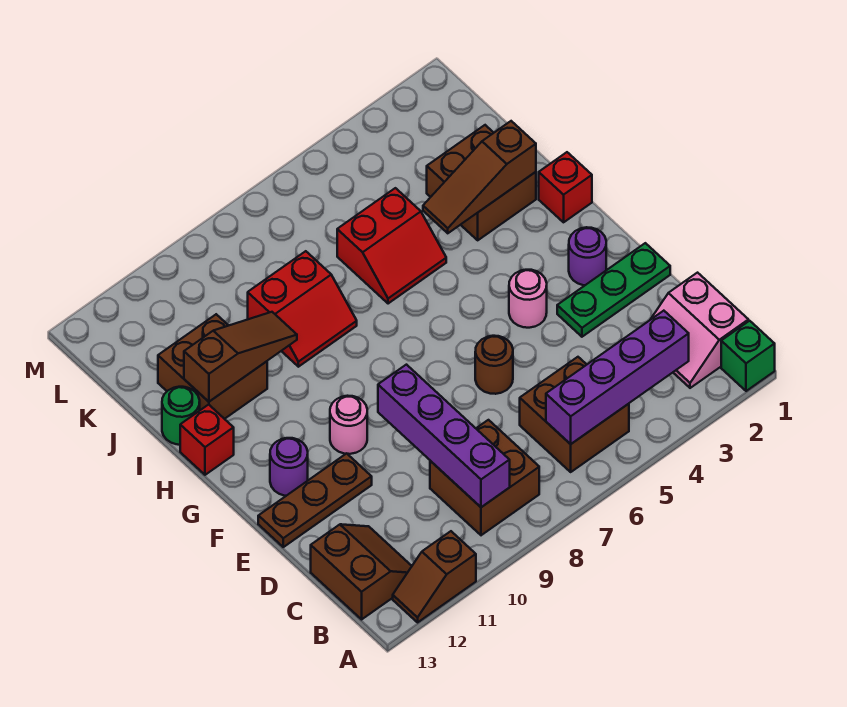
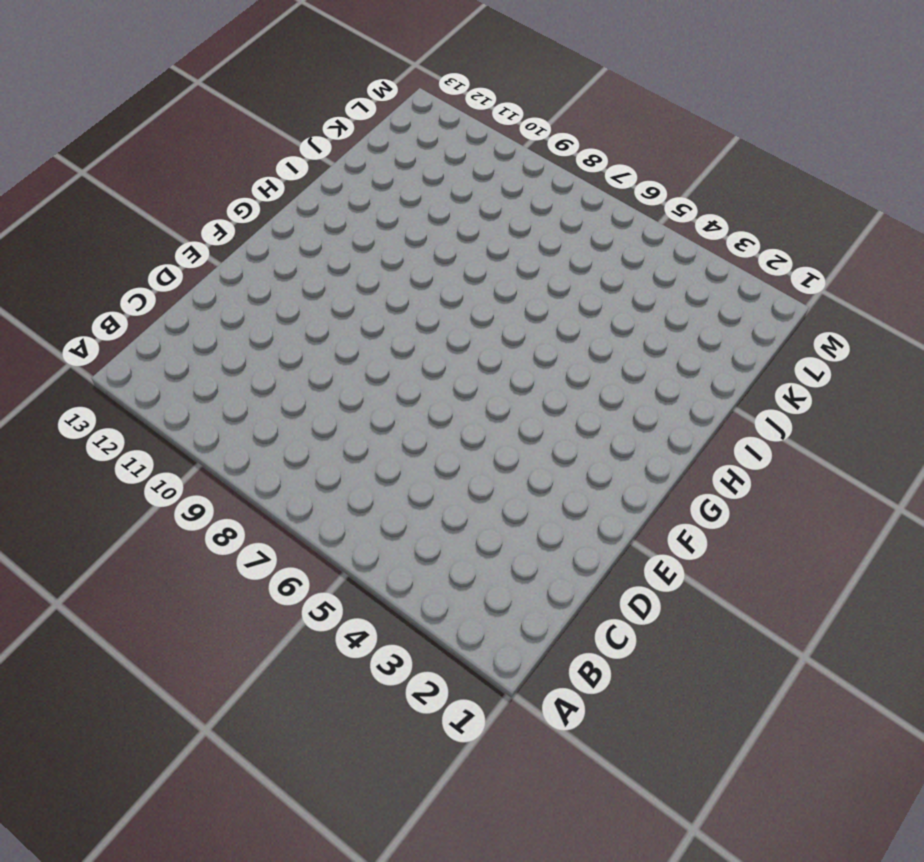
none -> green brick A1 level 1
none -> brown slope A11:A12 level 1 top 11
none -> pink slope B1:C2 level 1 top 1

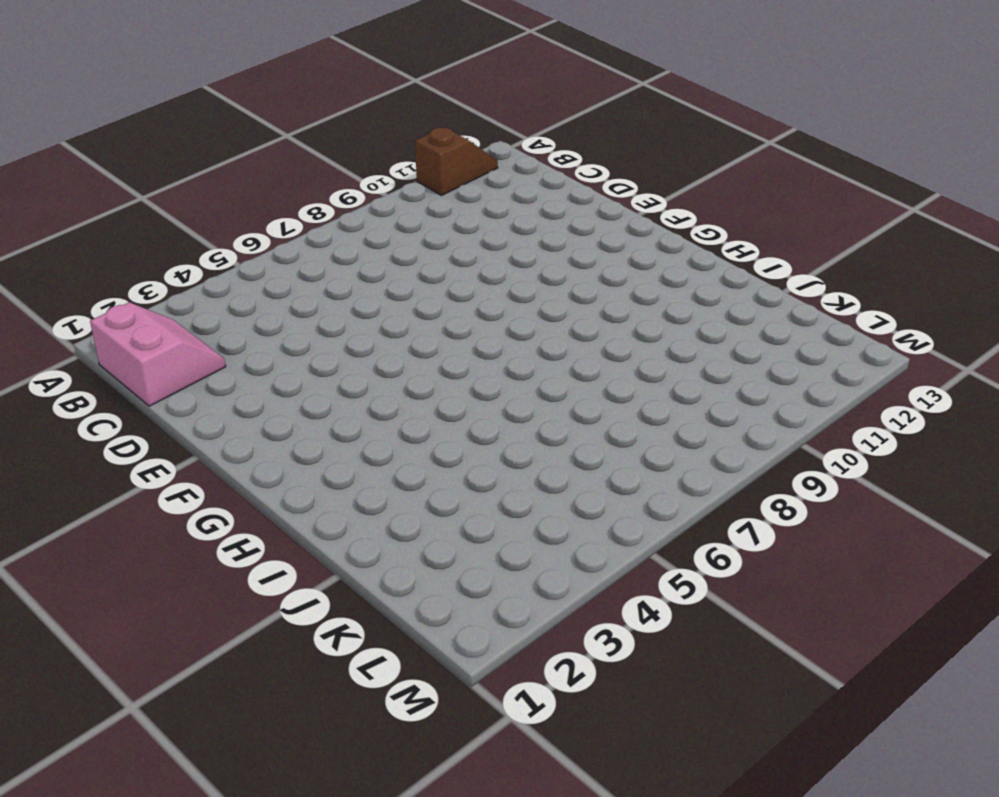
none -> green brick A1 level 1
none -> brown brick B5:C6 level 1
none -> brown brick B8:C9 level 1

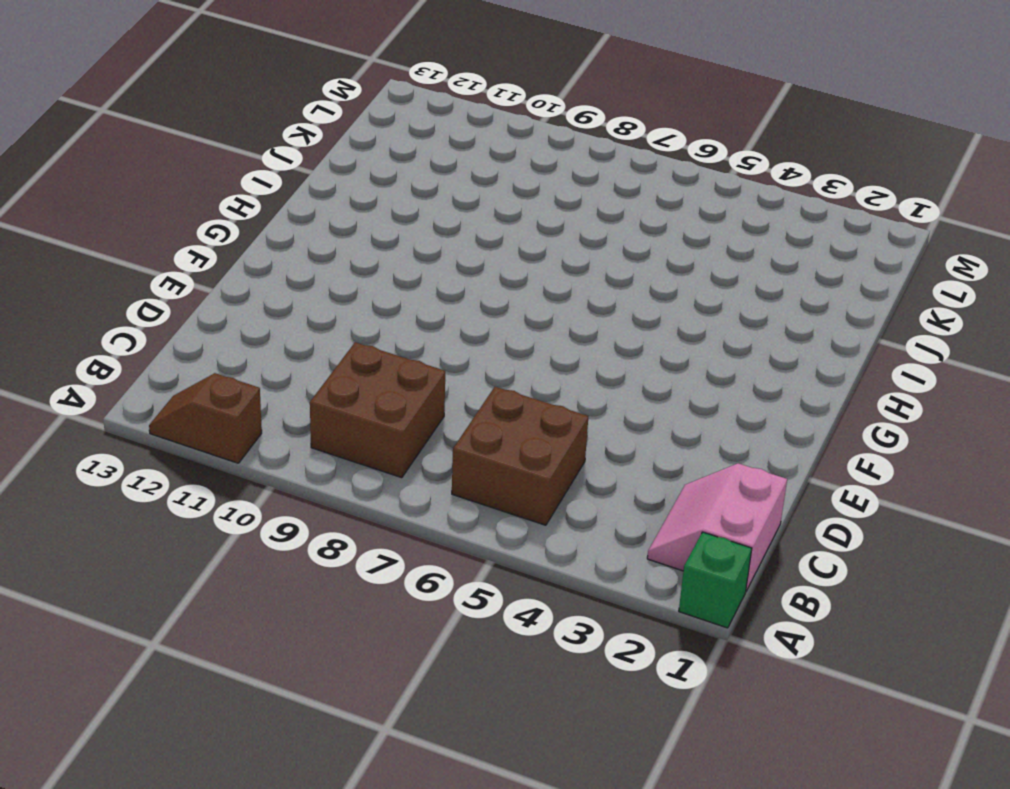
none -> brown slope B12:C13 level 1 top 13
none -> green plate E1:E3 level 1
none -> brown round brick E6 level 1

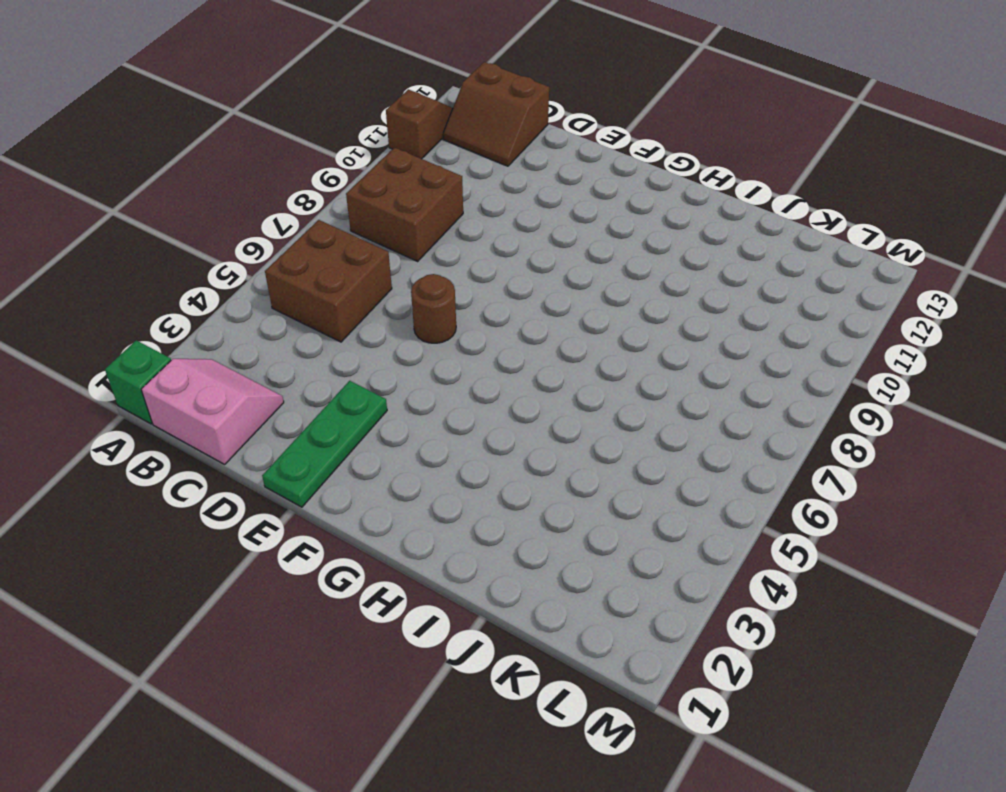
none -> brown plate E11:E13 level 1
none -> purple round brick F2 level 1
none -> pink round brick F4 level 1

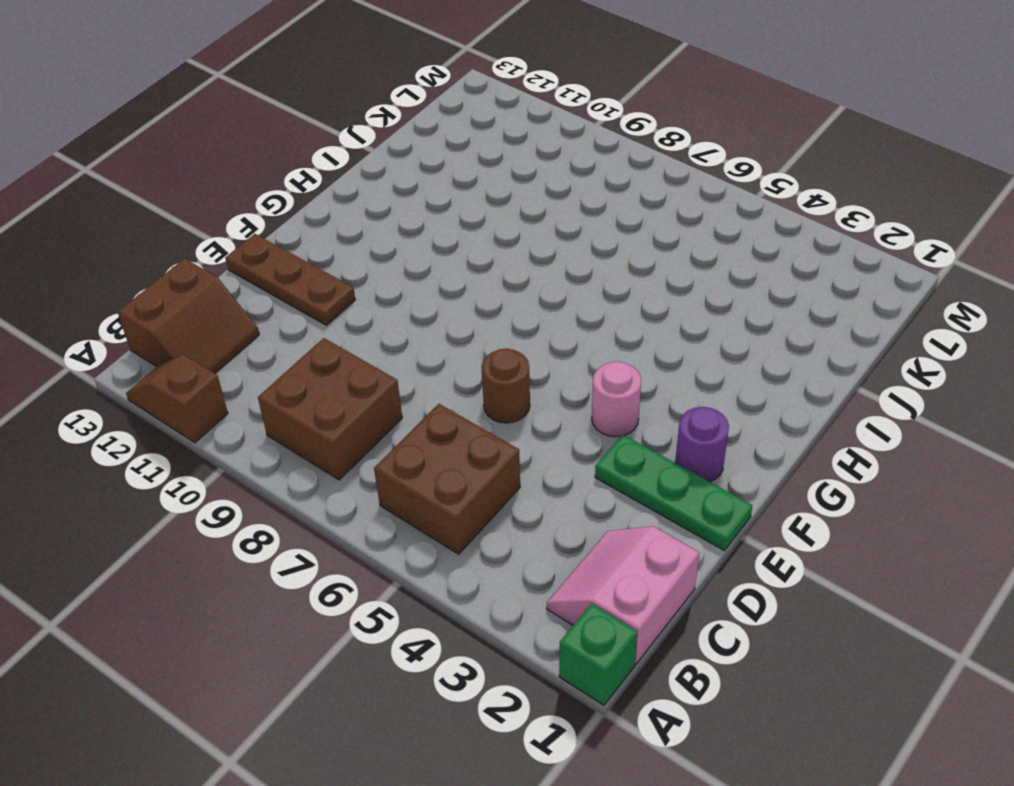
none -> pink round brick F10 level 1
none -> purple round brick F12 level 1
none -> red brick H1 level 1

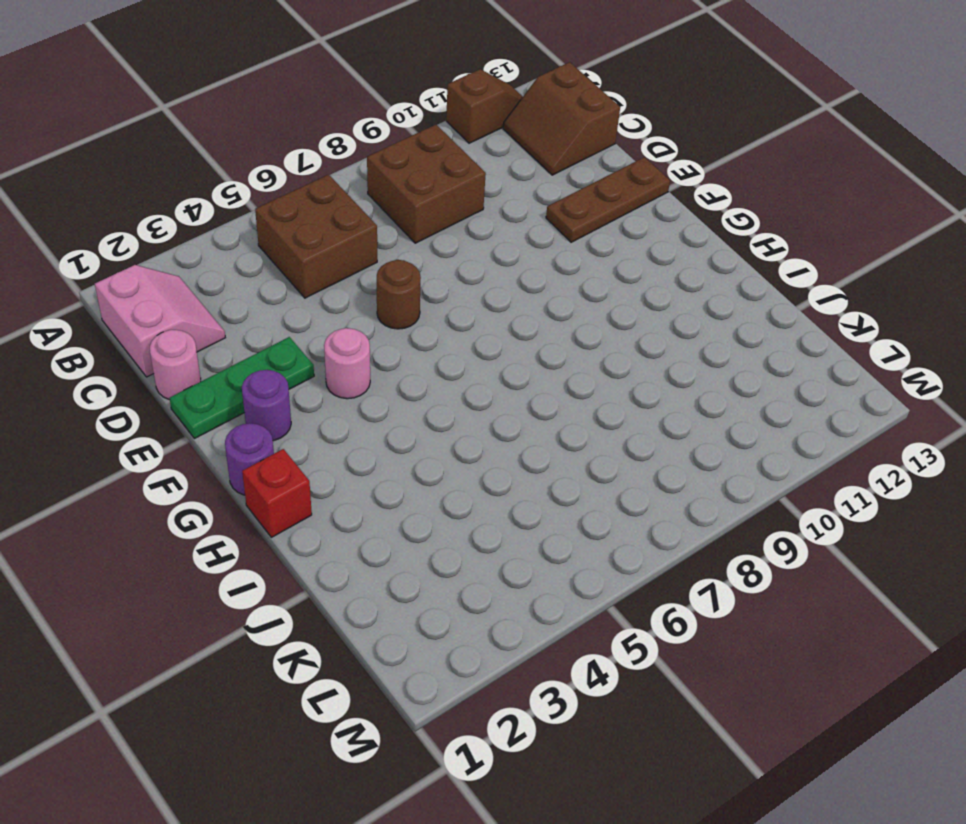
pink round brick D1 level 1 -> pink round brick F10 level 1
purple round brick G1 level 1 -> purple round brick F12 level 1
none -> green brick A1 level 1
none -> red brick H13 level 1
none -> brown brick I2:J3 level 1

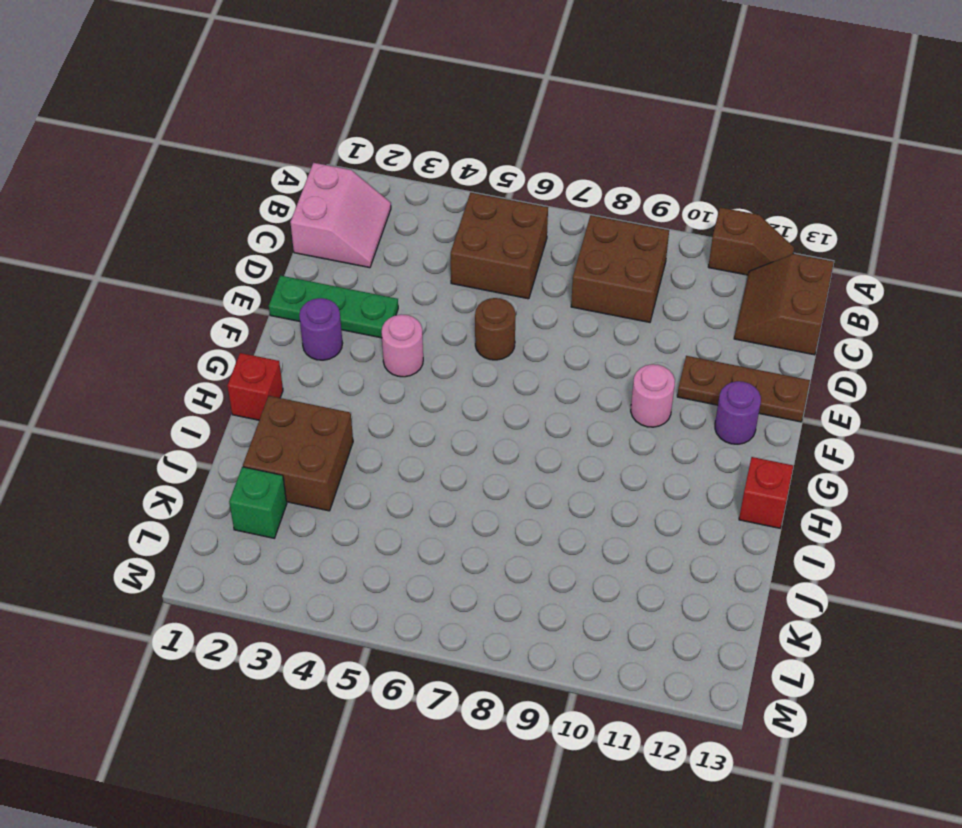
green brick K2 level 1 -> green brick A1 level 1
none -> red slope I5:J6 level 1 top J
none -> red slope I8:J9 level 1 top J
none -> brown brick I11:J12 level 1

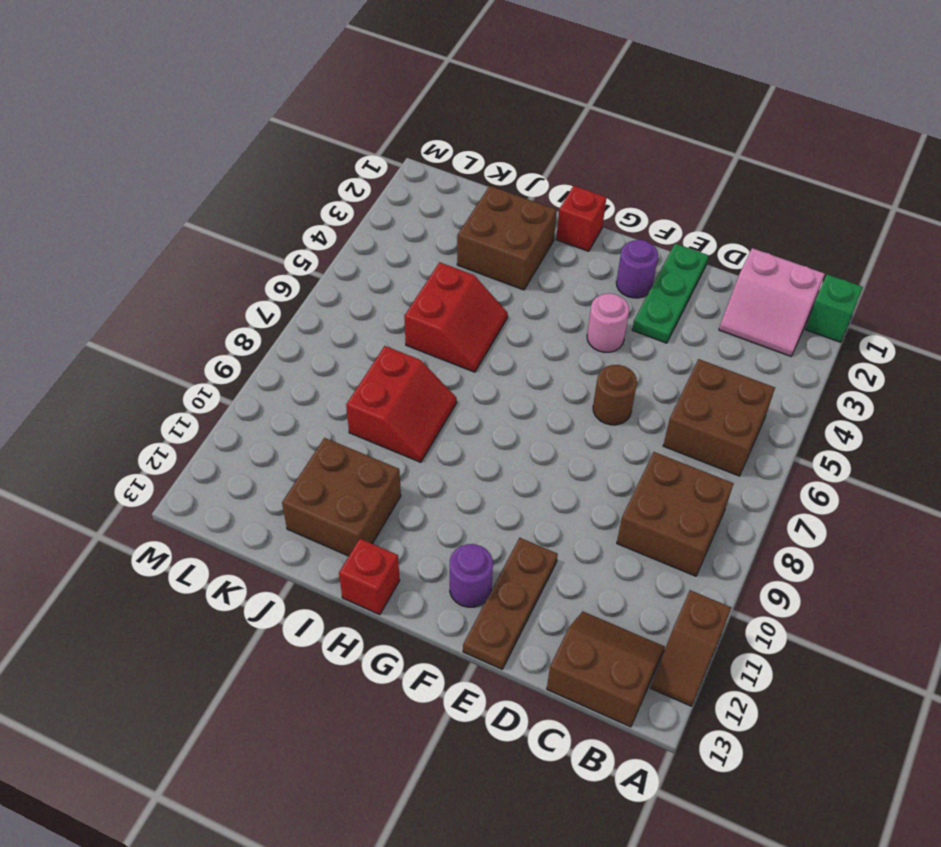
none -> pink round brick F10 level 1
none -> green round brick I13 level 1
none -> purple brick B3:B6 level 2

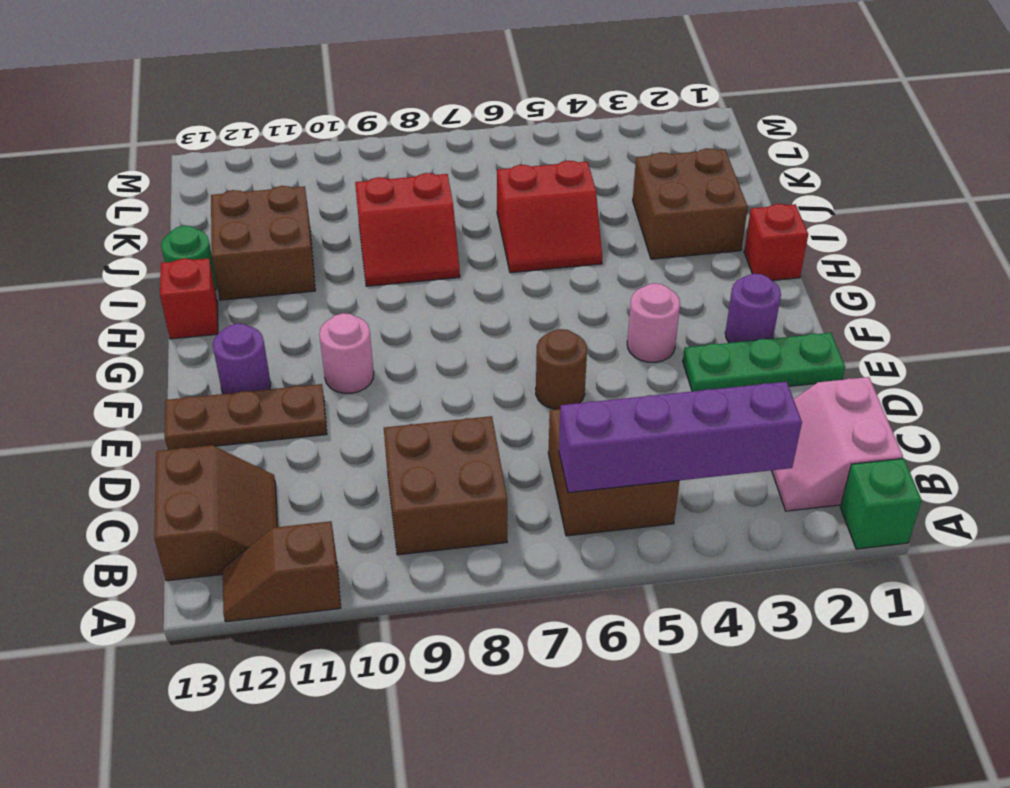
none -> purple brick B9:E9 level 2
none -> brown slope I2:I4 level 2 top 2
none -> brown slope I10:I12 level 2 top 12

